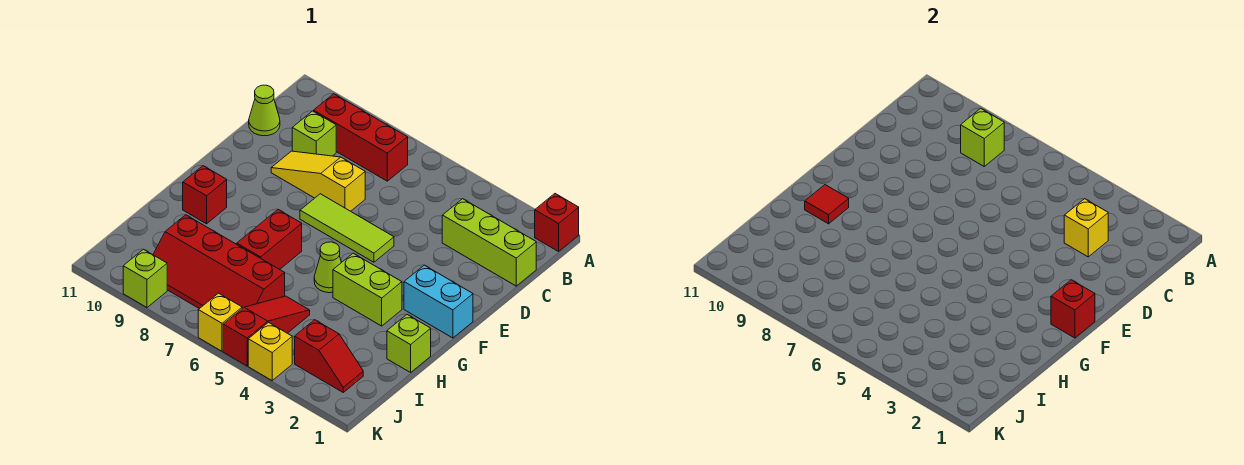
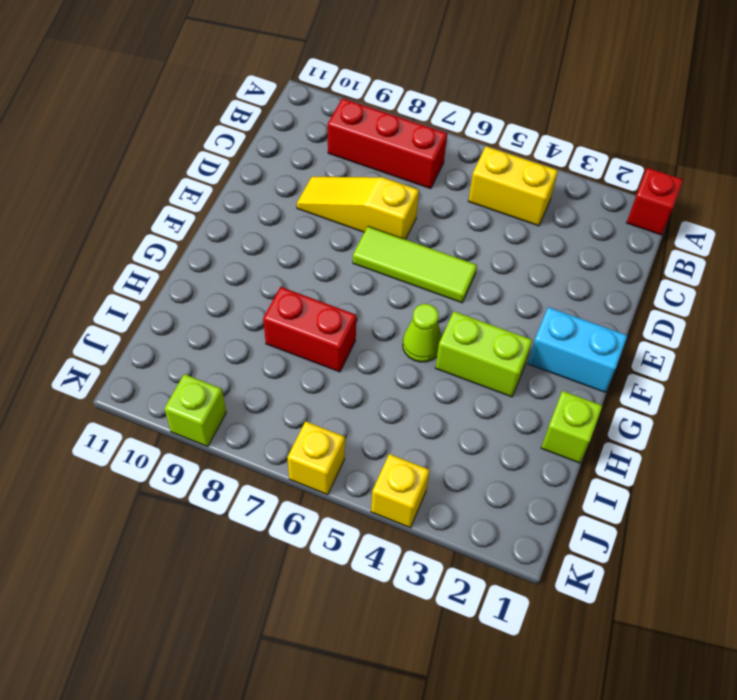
yellow brick B4:B5 level 1 -> none
red brick H7:H8 level 1 -> red brick G7:H7 level 1
none -> lime brick C1:C3 level 1
none -> lime brick C9 level 1
none -> lime cone C11 level 1

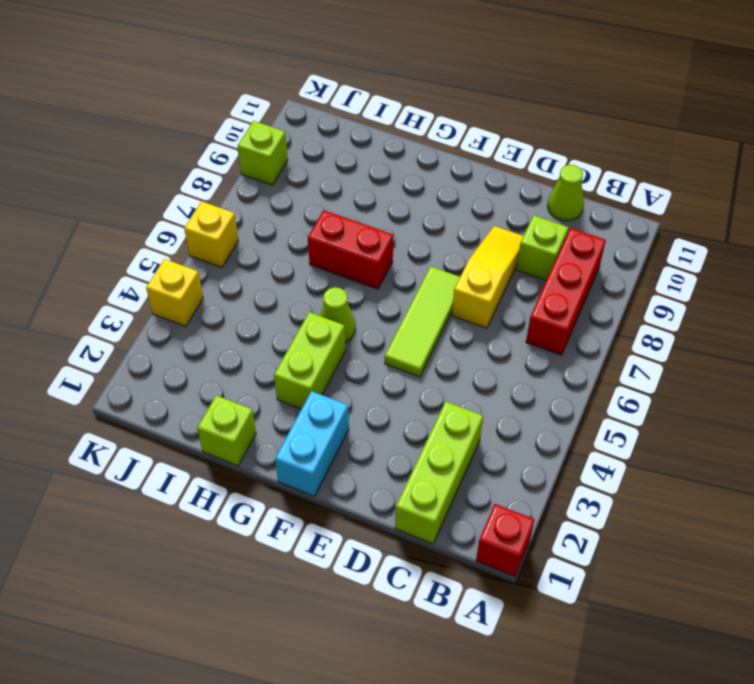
none -> red brick G10 level 1
none -> red slope I5:K5 level 1 top K
none -> red slope I6:J9 level 1 top I

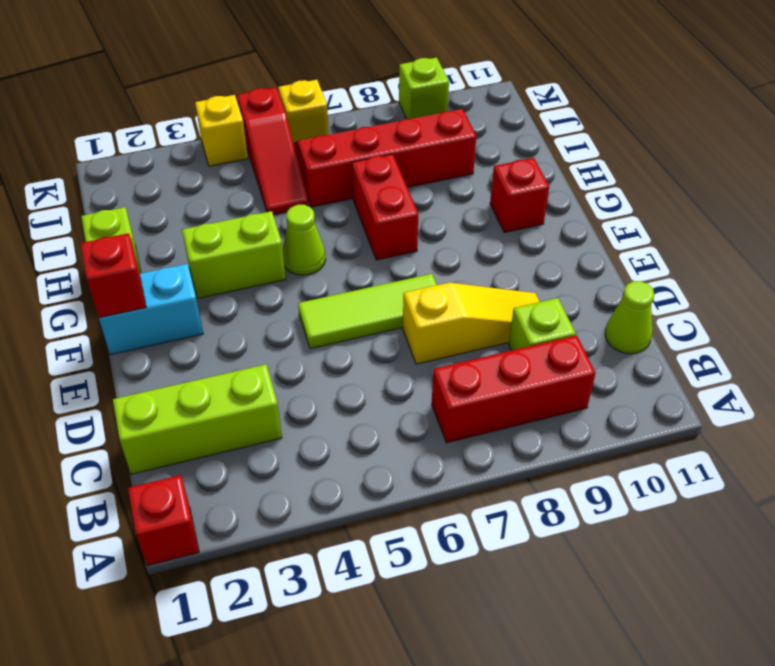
none -> red slope J2:J3 level 1 top 3
none -> lime brick B8 level 2
none -> yellow brick C3 level 2

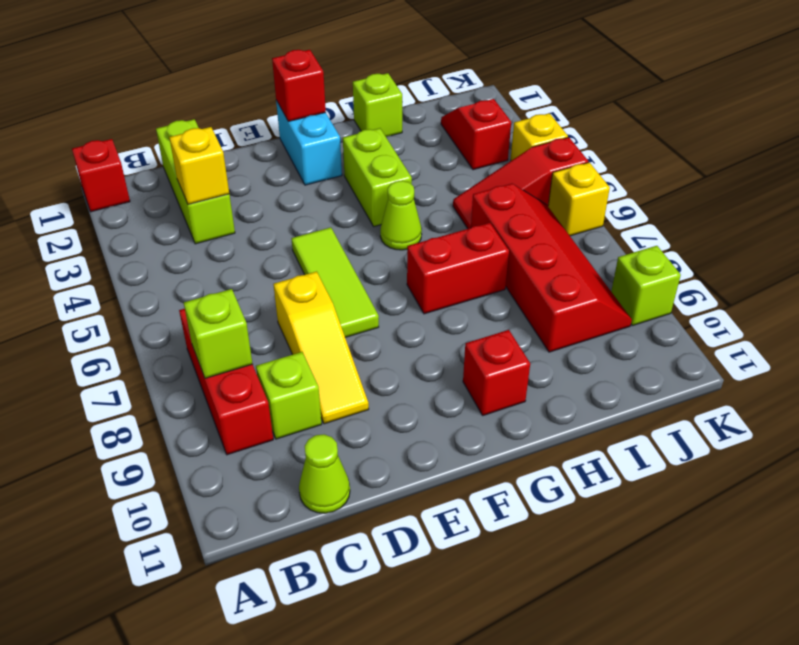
none -> red tile G10 level 2

